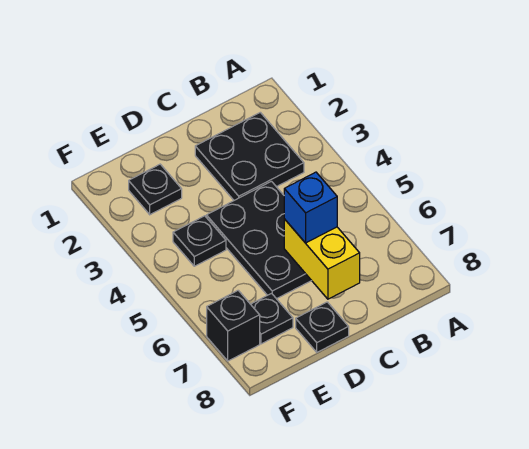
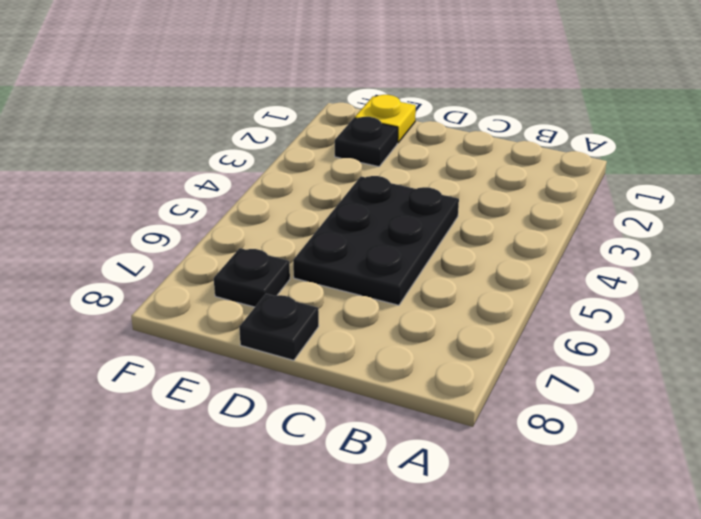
yellow plate E1 level 1 -> none
none -> black plate B2:C3 level 1
none -> black plate E4 level 1

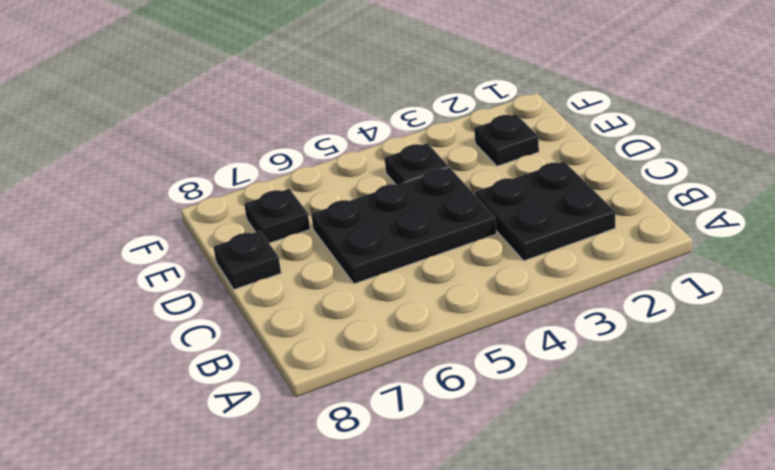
none -> black brick F7 level 1
none -> yellow brick C6:C7 level 2

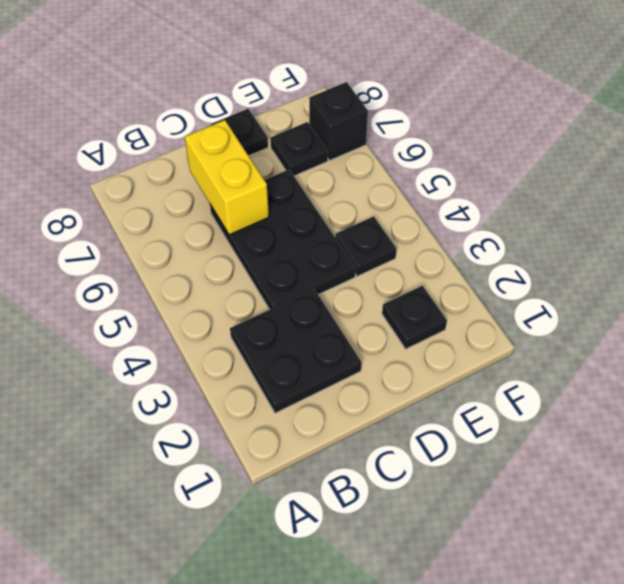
none -> blue brick C6 level 3

